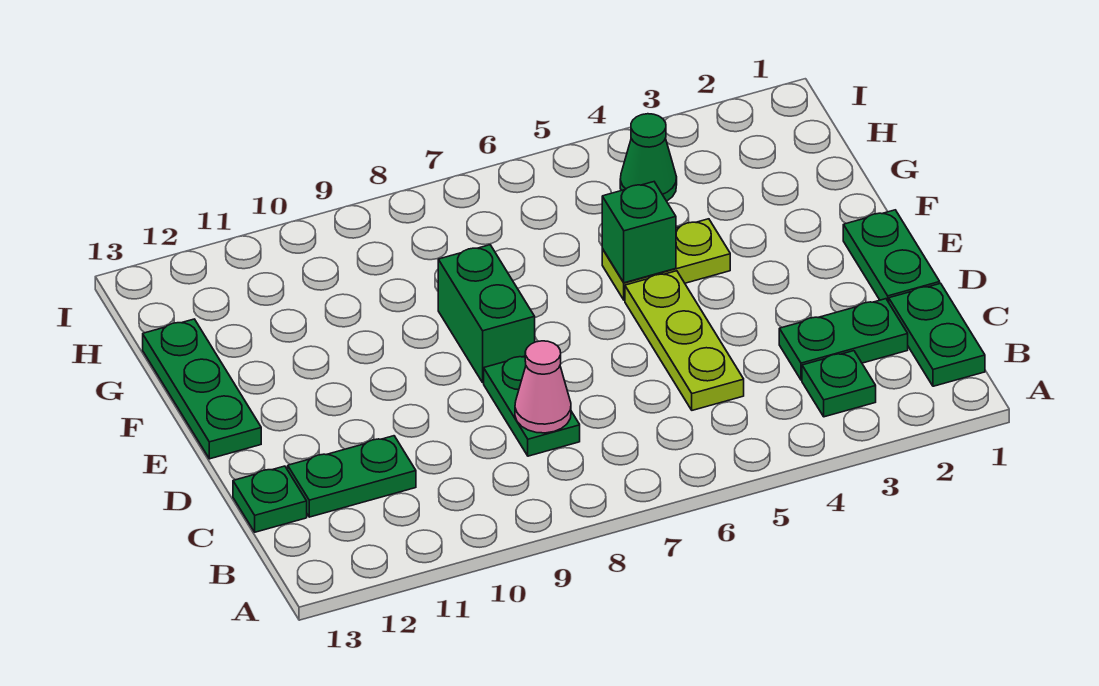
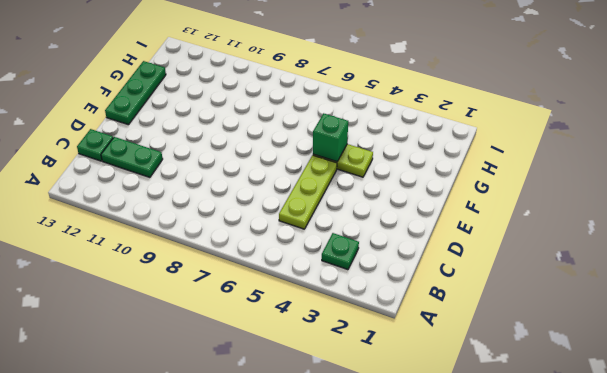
none -> green plate B1:C1 level 1
none -> green plate C2:C3 level 1
none -> green plate C8:D8 level 1

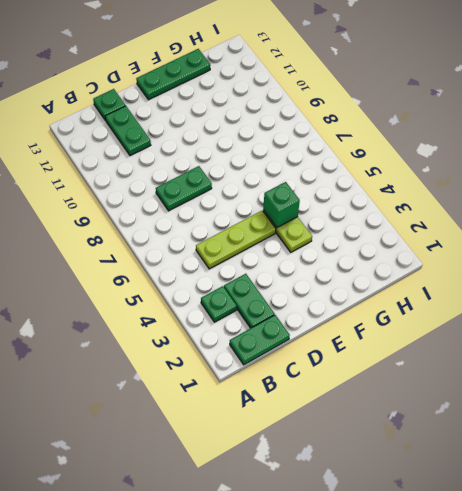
none -> green plate D1:E1 level 1
none -> green brick E8:F8 level 1
none -> green cone H4 level 1

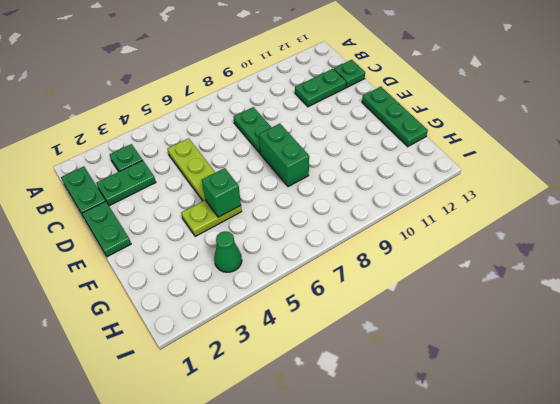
none -> pink cone C8 level 2

